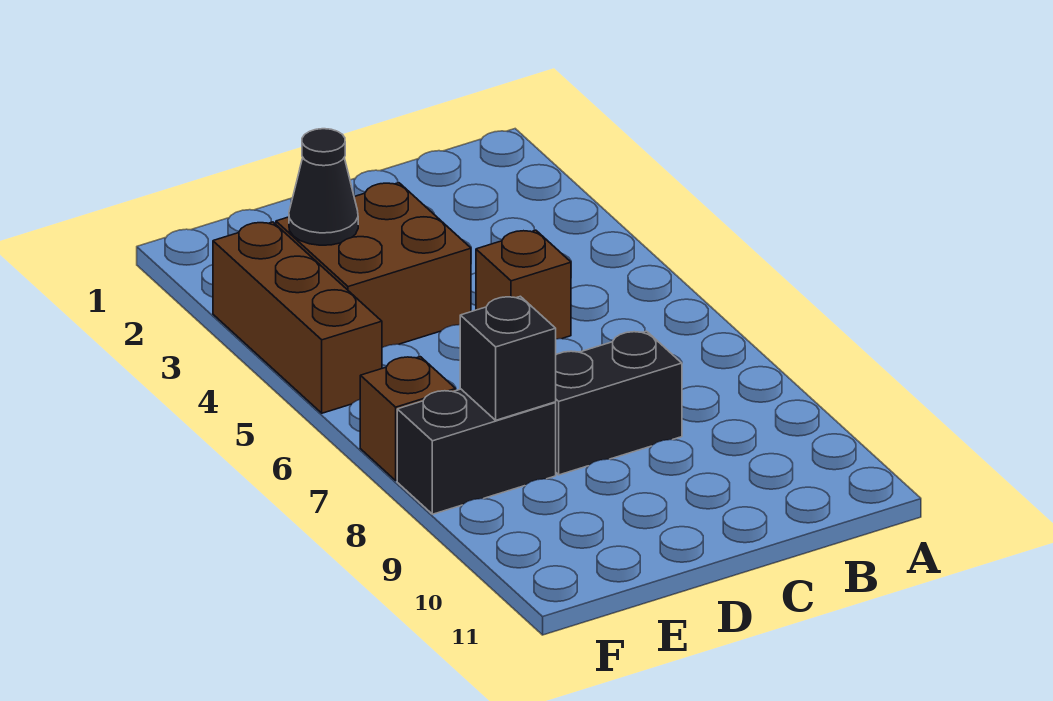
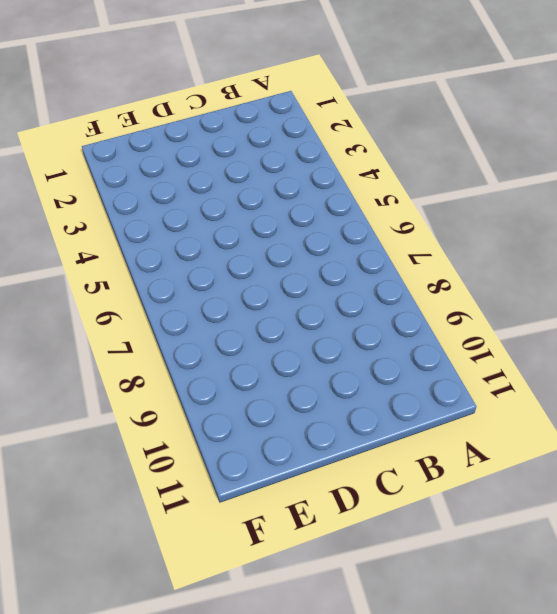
none -> brown brick C5 level 1
none -> black brick C8:D8 level 1

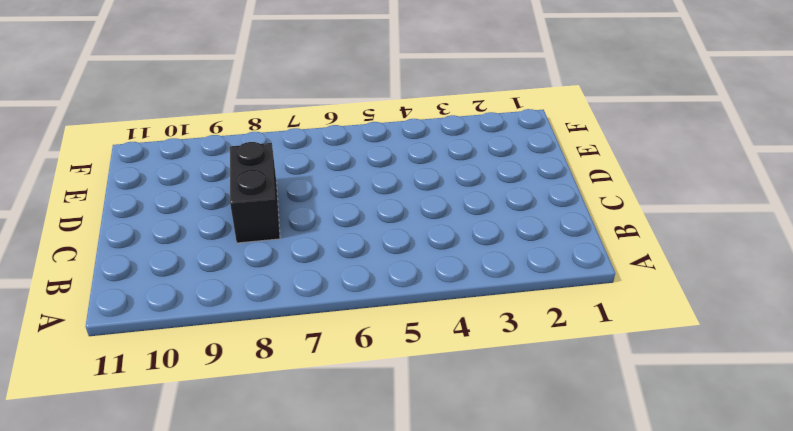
none -> brown brick C5 level 1
none -> brown brick D3:E4 level 1

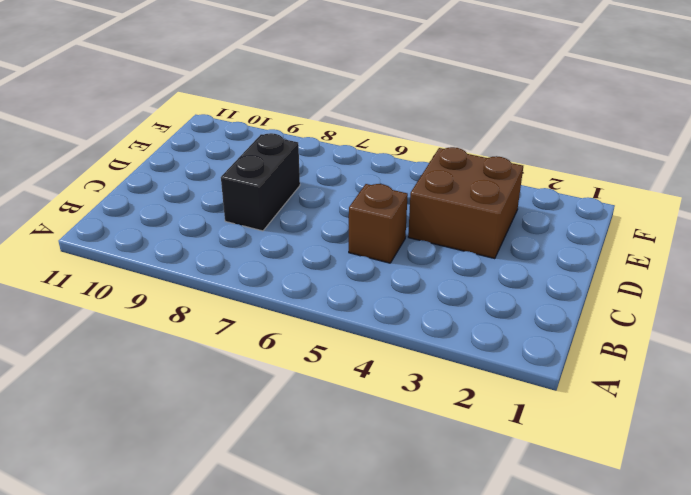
none -> black brick E8:F8 level 1
none -> brown brick F3:F5 level 1

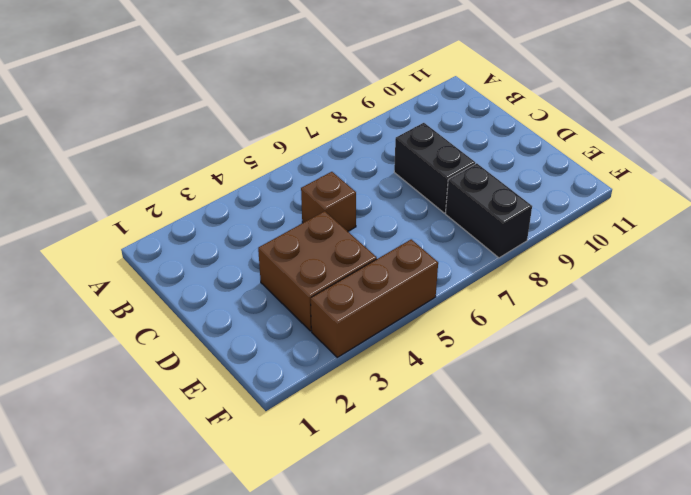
none -> brown brick F7 level 1
none -> black cone E3 level 2

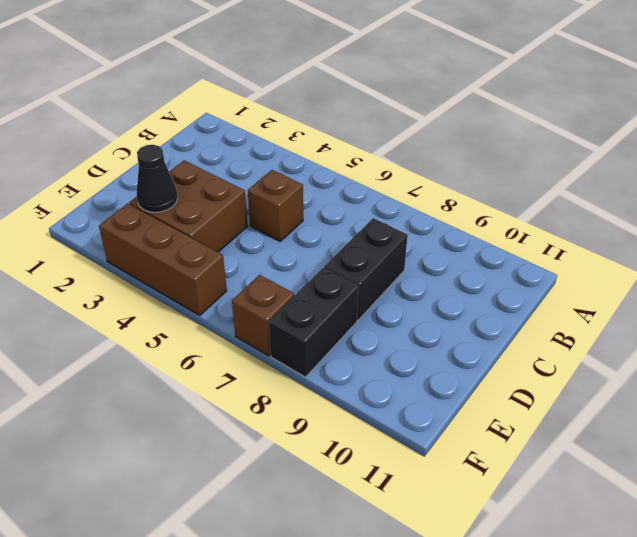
none -> black brick E8 level 2

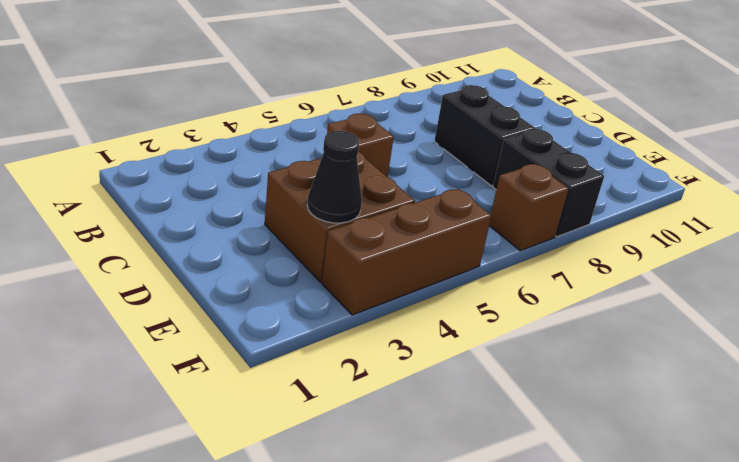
none -> black brick E8 level 2

